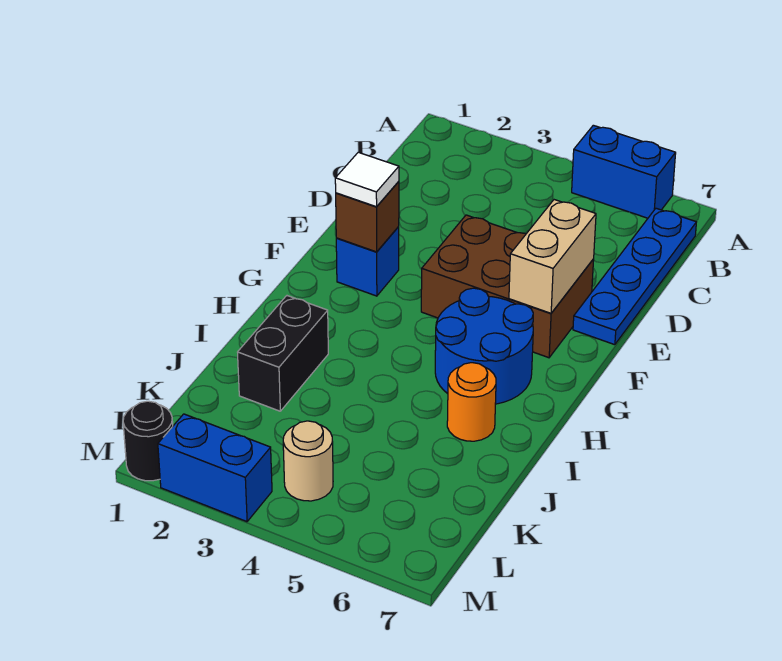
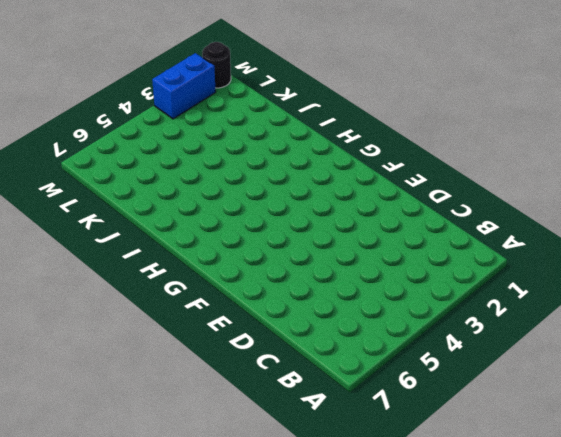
none -> blue brick A5:A6 level 1
none -> blue plate B7:E7 level 1
none -> brown brick E4:F6 level 1

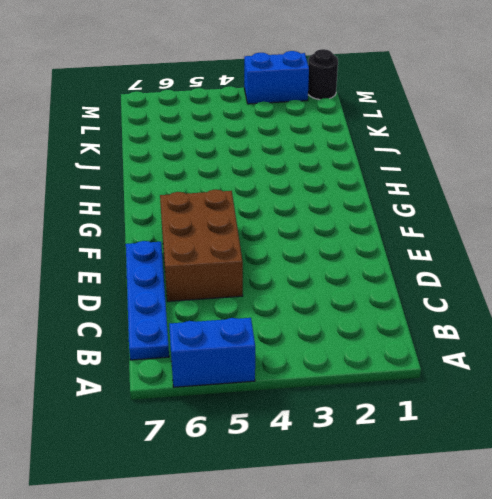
brown brick D5:F6 level 1 -> brown brick E4:F6 level 1
none -> blue brick F2 level 1
none -> blue round brick G5:H6 level 1
none -> black brick I2:J2 level 1

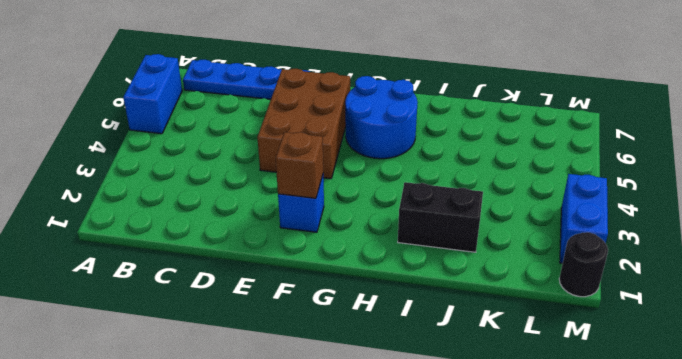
none -> orange round brick I6 level 1
none -> tan round brick L4 level 1
none -> tan brick E6:F6 level 2

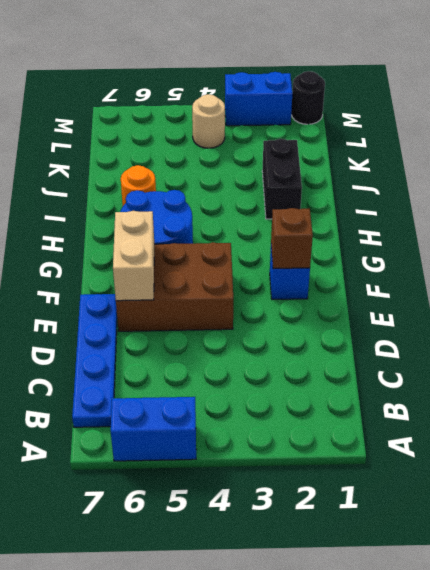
none -> white tile F2 level 3

